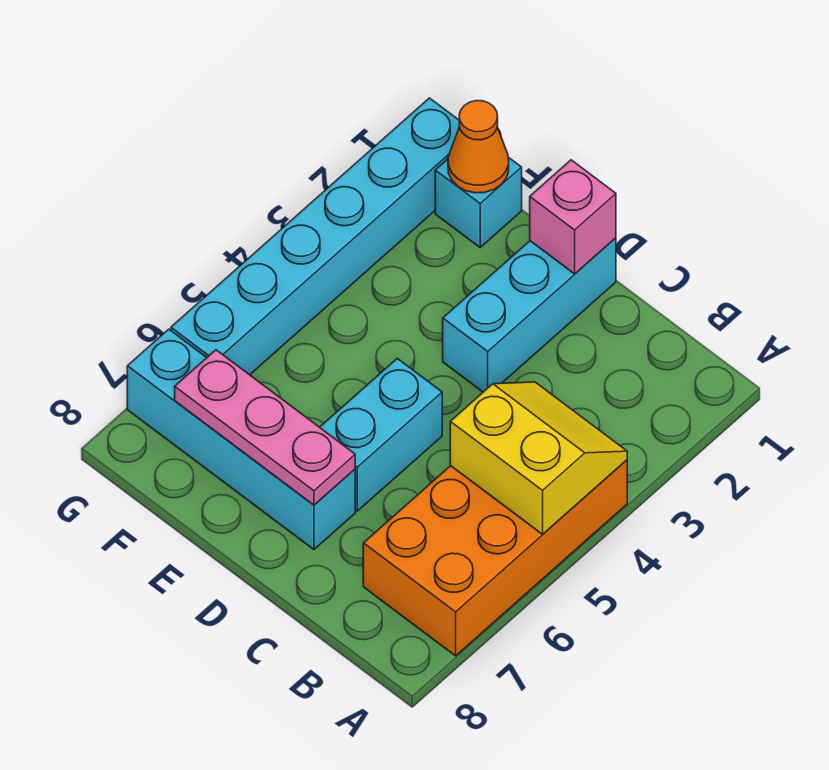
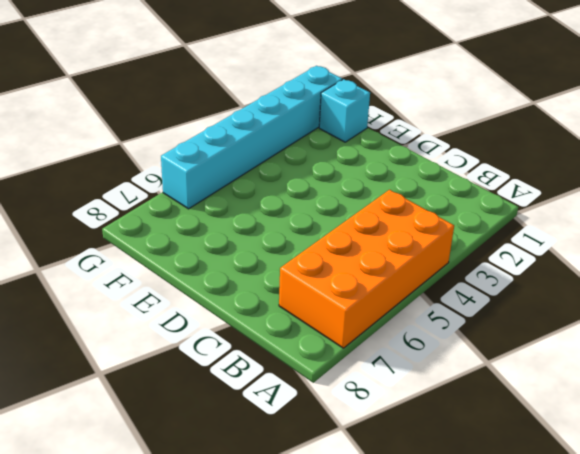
none -> cyan brick D1:D3 level 1
none -> cyan brick D5:D6 level 1

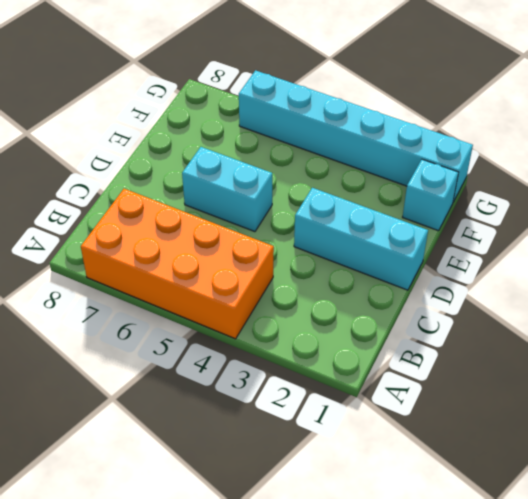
none -> cyan brick D7:G7 level 1
none -> yellow slope A4:B5 level 2 top 5

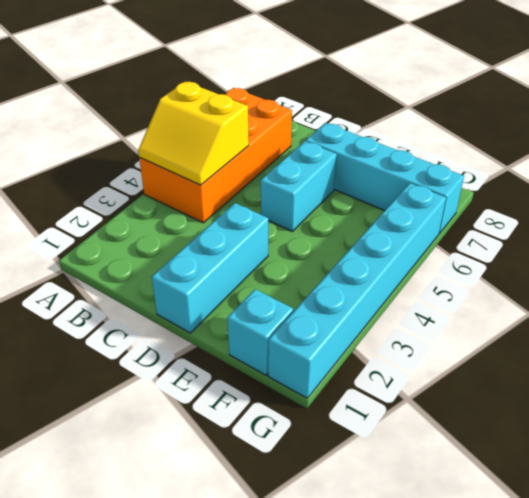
none -> pink brick D1 level 2
none -> pink plate D7:F7 level 2

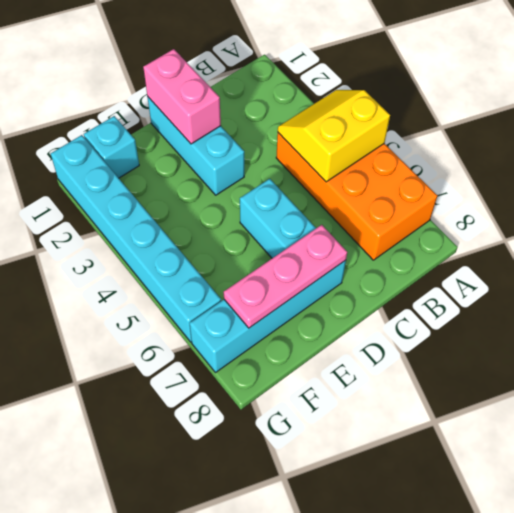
pink brick D1:D2 level 2 -> pink brick D1 level 2
none -> orange cone F1 level 2

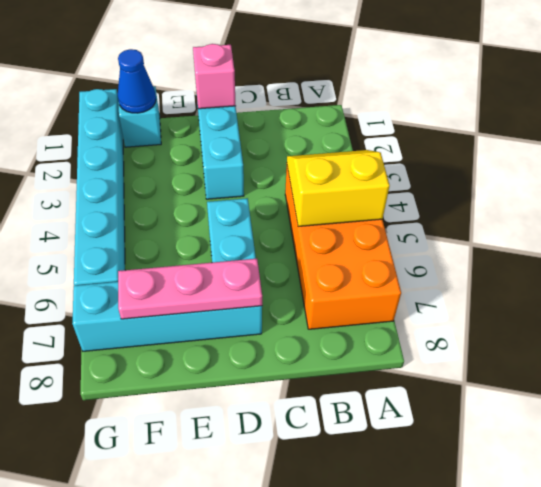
blue cone F1 level 2 -> orange cone F1 level 2

